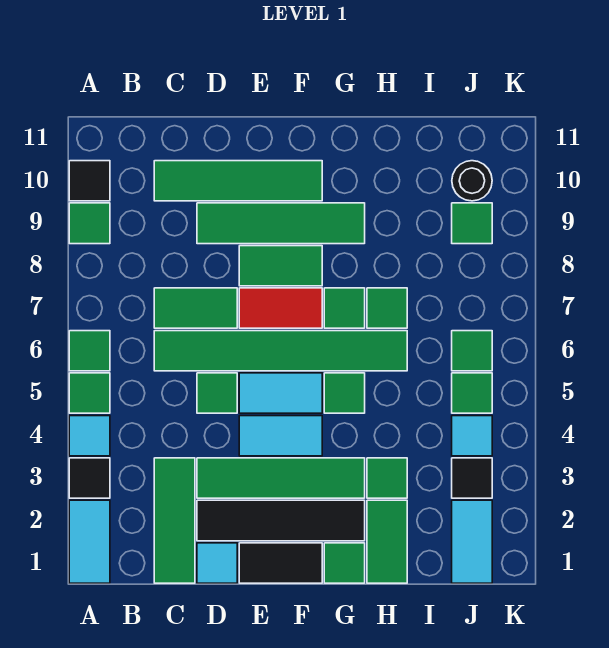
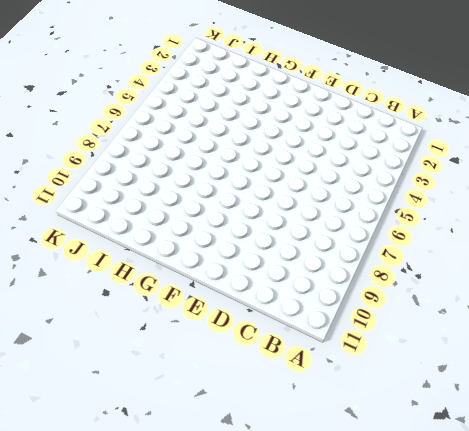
none -> cyan tile A1:A2 level 1
none -> black tile A3 level 1
none -> cyan tile A4 level 1
none -> green tile A5 level 1

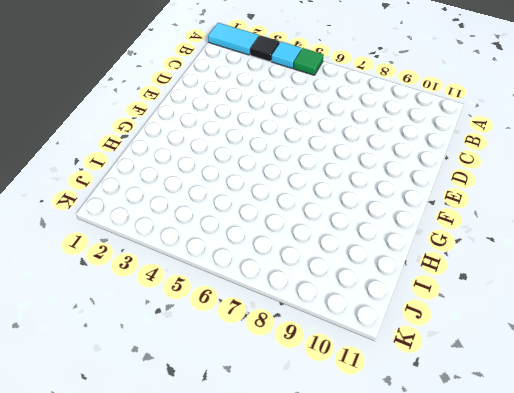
none -> green tile A6 level 1
none -> green tile A9 level 1
none -> black tile A10 level 1
none -> green tile C1:C3 level 1

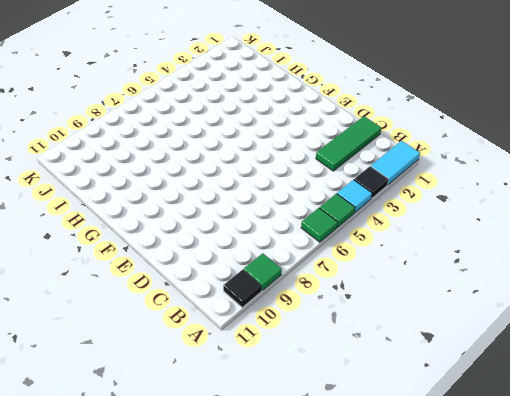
none -> green tile C6:H6 level 1
none -> green tile C7:D7 level 1
none -> green tile C10:F10 level 1
none -> cyan tile D1 level 1

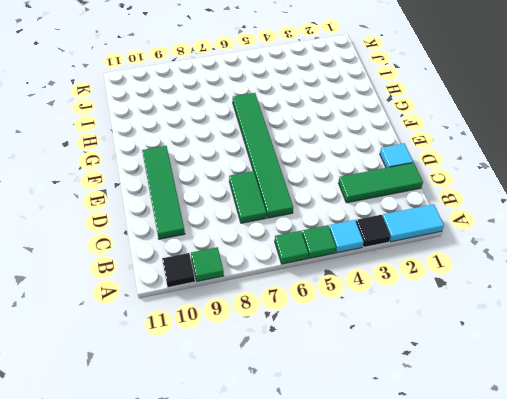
none -> black tile D2:G2 level 1
none -> green tile D3:G3 level 1
none -> green tile D5 level 1
none -> green tile D9:G9 level 1

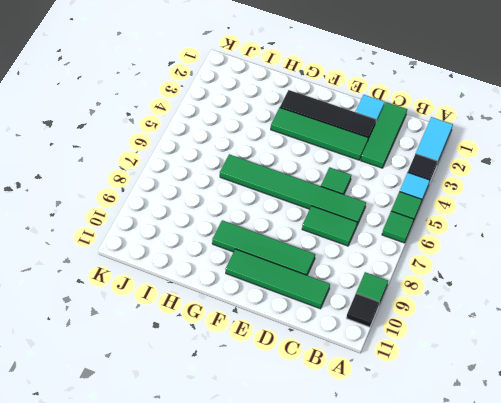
none -> black tile E1:F1 level 1
none -> cyan tile E4:F4 level 1
none -> cyan tile E5:F5 level 1
none -> red tile E7:F7 level 1

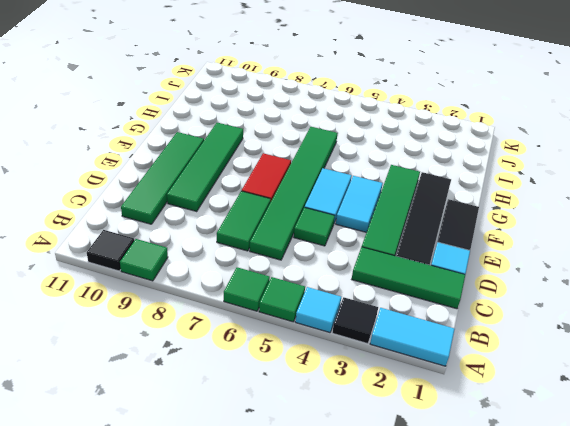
none -> green tile E8:F8 level 1
none -> green tile G1 level 1
none -> green tile G5 level 1
none -> green tile G7 level 1

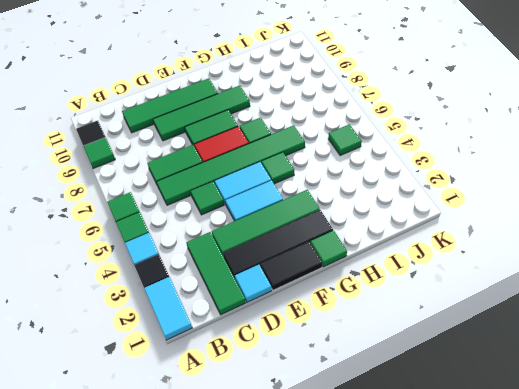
none -> green tile H1:H2 level 1
none -> green tile H3 level 1
none -> green tile H7 level 1
none -> cyan tile J1:J2 level 1

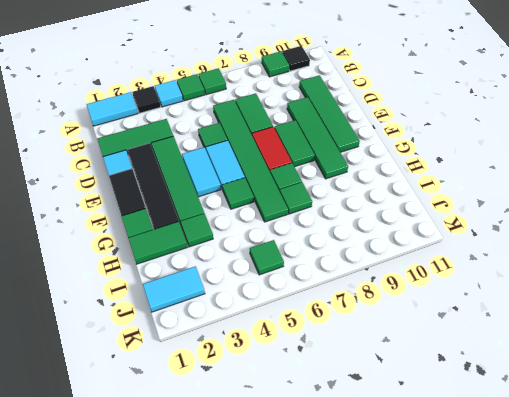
none -> black tile J3 level 1
none -> cyan tile J4 level 1
none -> green tile J6 level 1
none -> green tile J9 level 1

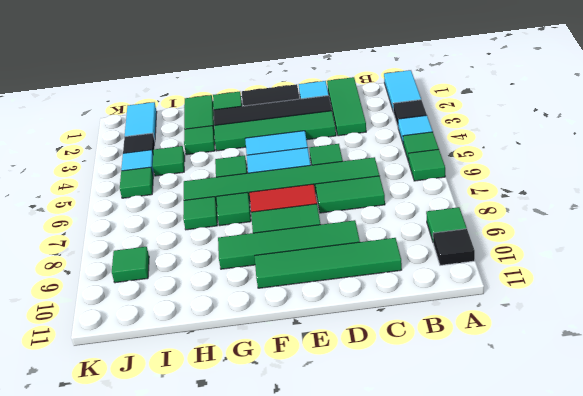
green tile I4 level 1 -> green tile J6 level 1
none -> black round brick J10 level 1

